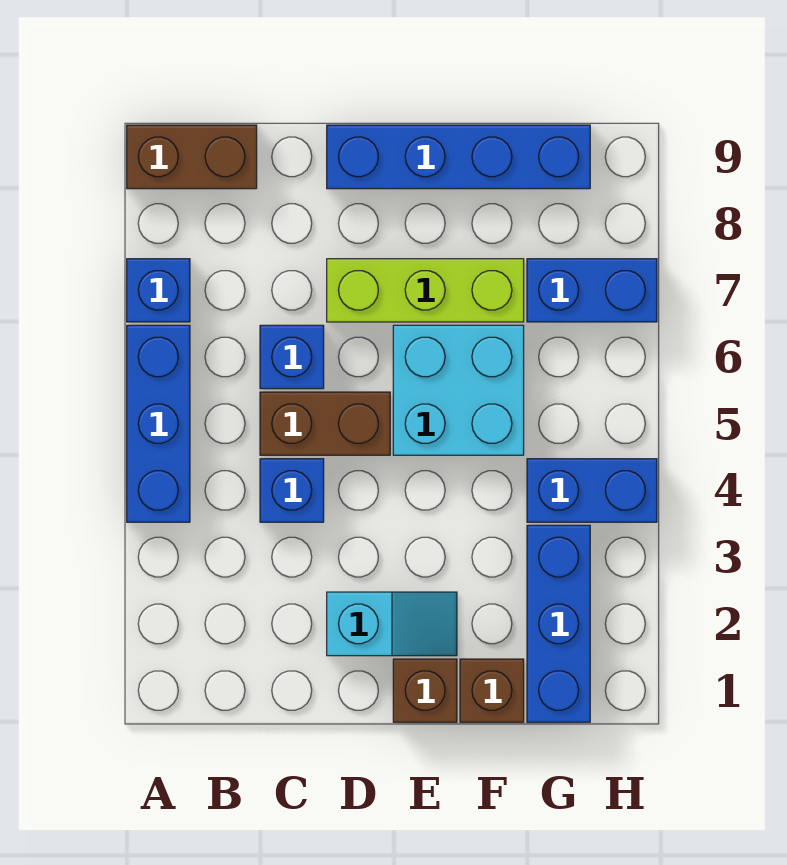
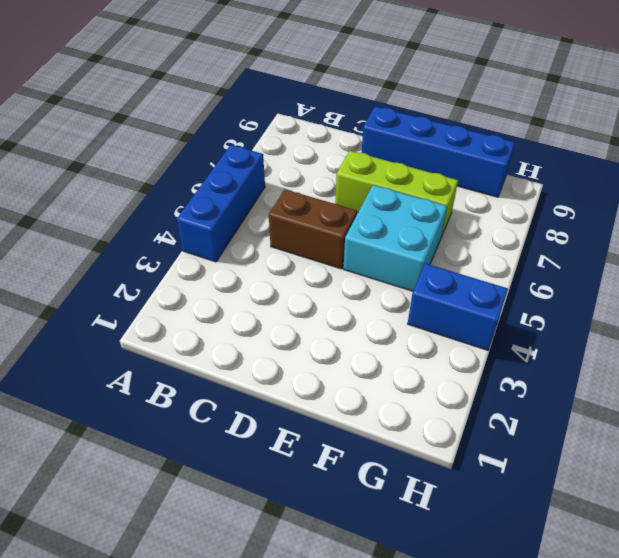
none -> blue brick A7 level 1
none -> brown brick A9:B9 level 1
none -> blue brick C4 level 1

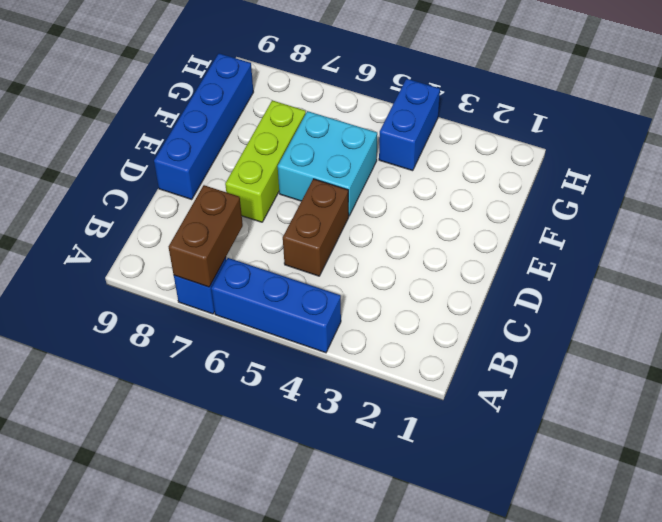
brown brick A7:B7 level 2 -> brown brick A9:B9 level 1
none -> blue brick C4 level 1
none -> blue brick C6 level 1
none -> cyan slope D2:E2 level 1 top D

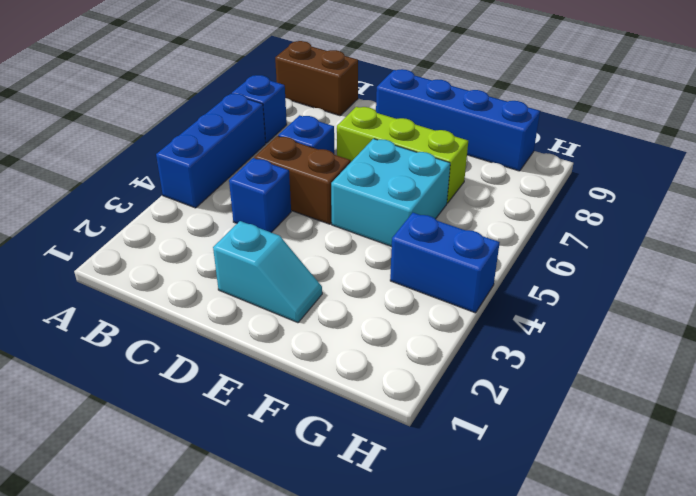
none -> brown brick E1 level 1
none -> brown brick F1 level 1
none -> blue brick G1:G3 level 1

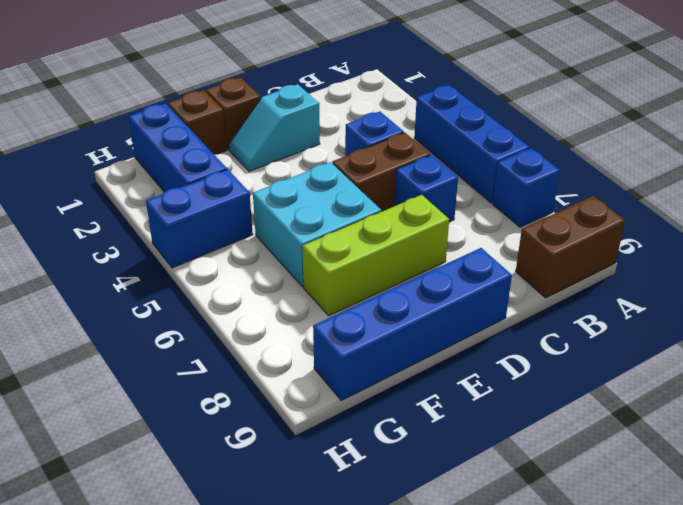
none -> blue brick G7:H7 level 1

